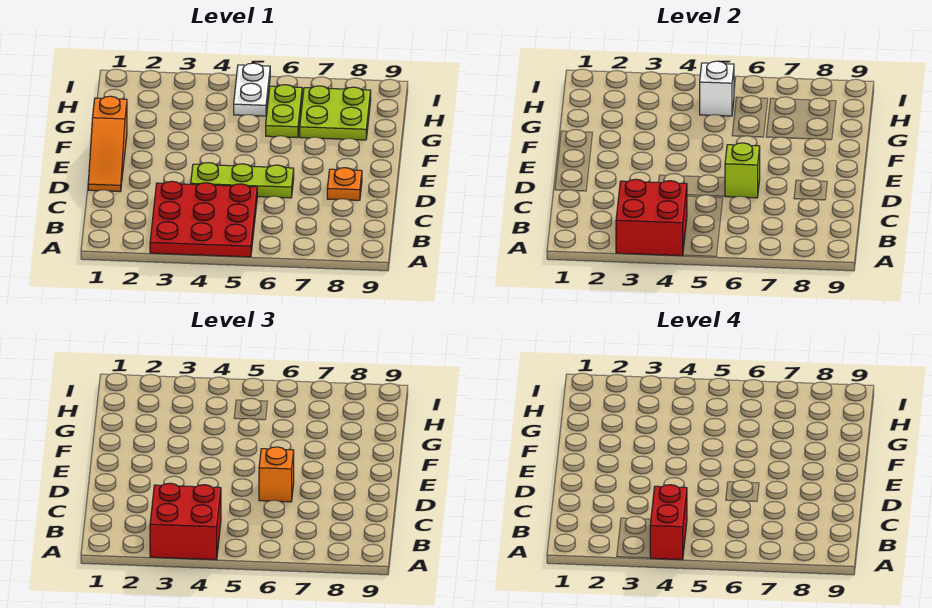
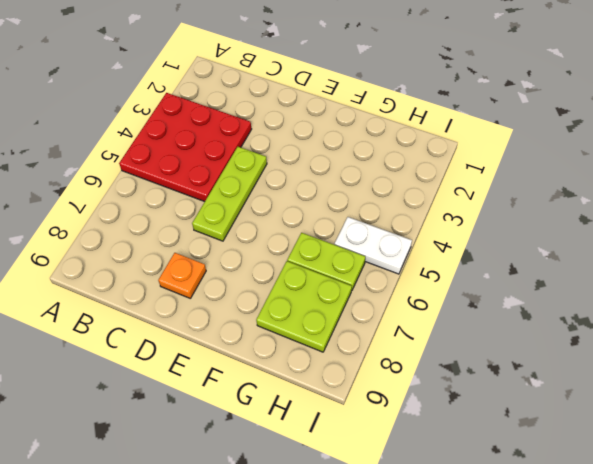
none -> orange slope D1:F1 level 1 top F
none -> red brick A3:B4 level 2
none -> lime brick D6 level 2

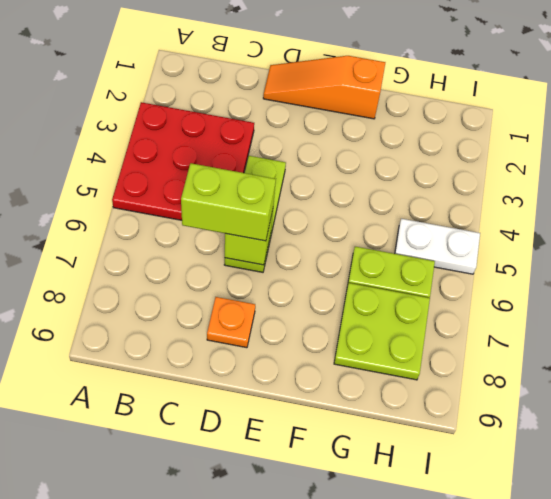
lime brick C6:D6 level 3 -> orange brick D6 level 3
none -> red brick A3:B4 level 2
none -> white brick H5 level 2
none -> red brick A3:B4 level 3

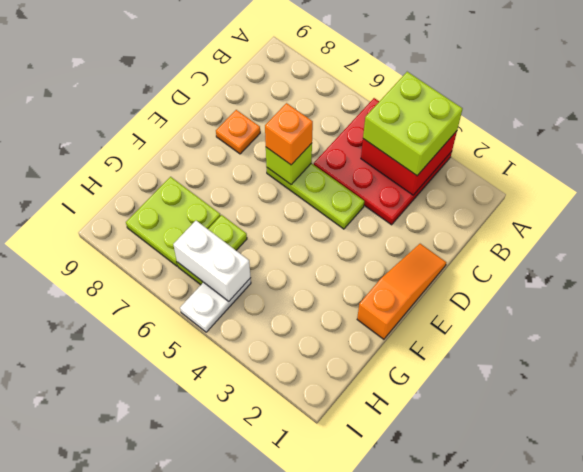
lime brick A3:B4 level 3 -> red brick A3:B4 level 3
white brick H5:H6 level 2 -> white brick H5 level 2
none -> red brick A4:B4 level 4

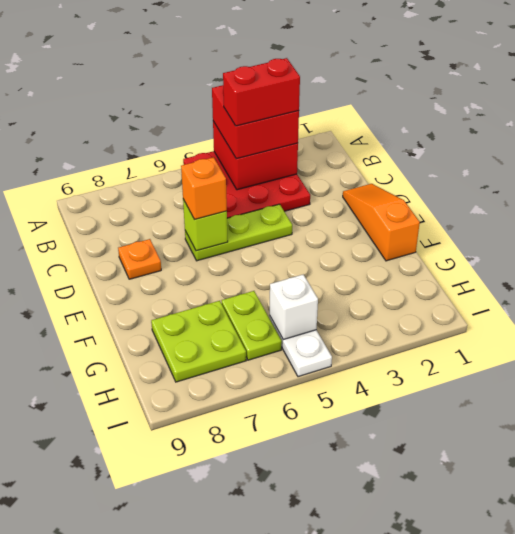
red brick B3:B4 level 4 -> red brick A4:B4 level 4

